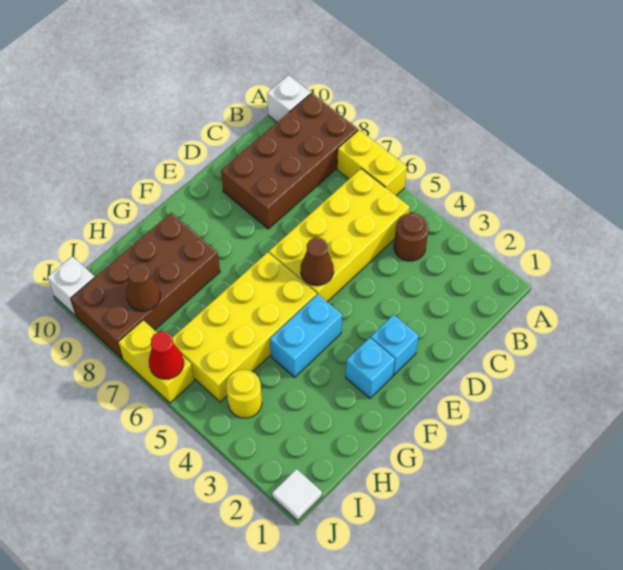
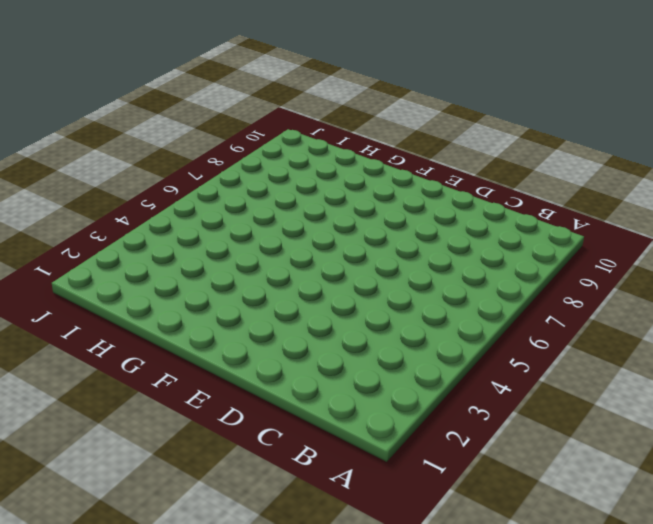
none -> yellow brick A6:A7 level 1
none -> brown brick A8:D9 level 1
none -> white brick A10 level 1

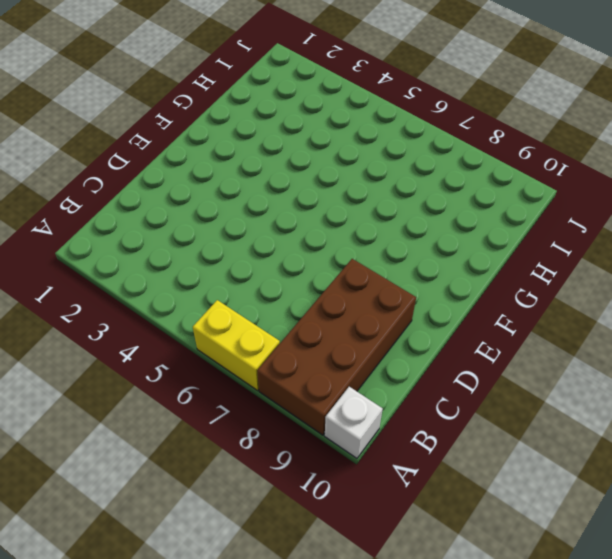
none -> brown round brick B4 level 1
none -> yellow brick B5:E6 level 1
none -> cyan brick E2 level 1

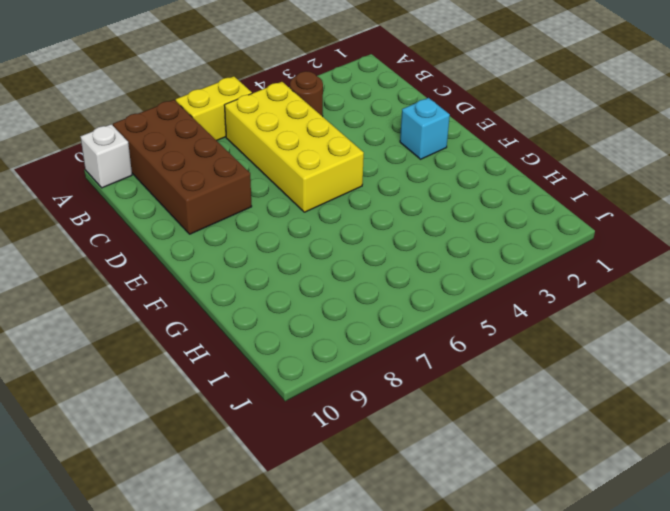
none -> cyan brick F2 level 1
none -> cyan brick F4:G4 level 1
none -> yellow brick F5:I6 level 1

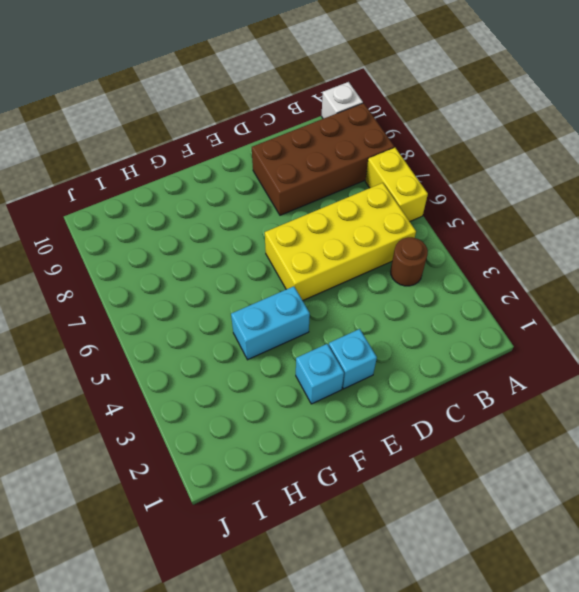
none -> yellow brick F5:I6 level 1
none -> brown brick G8:J9 level 1
none -> yellow round brick I4 level 1

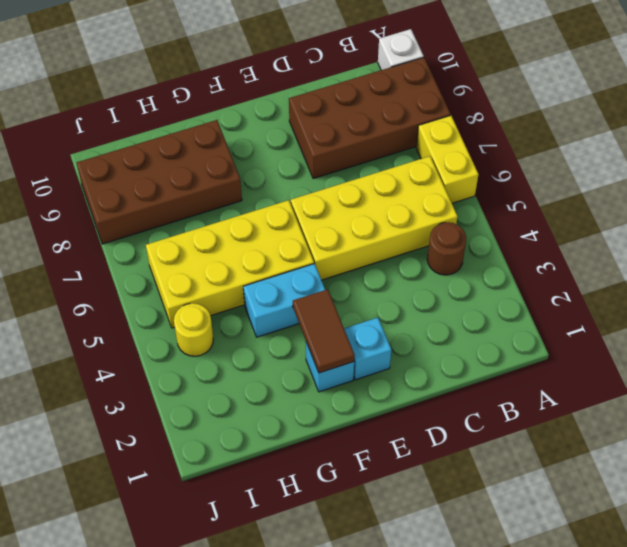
brown tile F2:F3 level 2 -> none
none -> white tile J1 level 1
none -> yellow brick J6:J7 level 1
none -> white brick J10 level 1

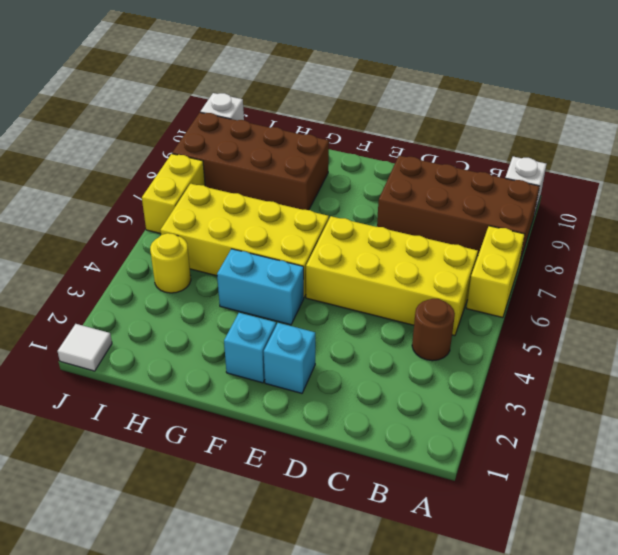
none -> brown cone E5 level 2
none -> brown cone I8 level 2
none -> red cone J6 level 2

